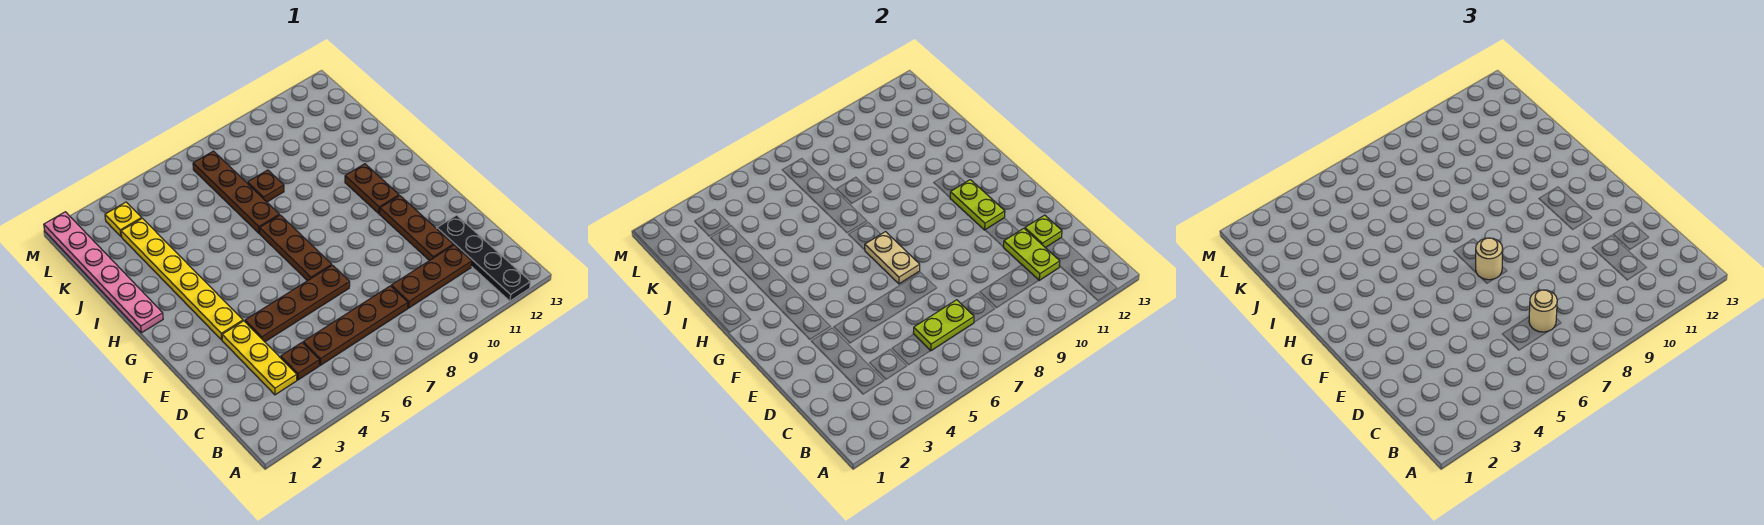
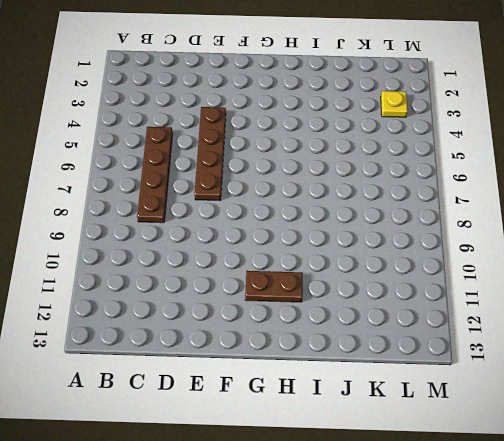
none -> black plate A12:D12 level 1
none -> yellow plate C3:E3 level 1
none -> brown plate C4 level 1

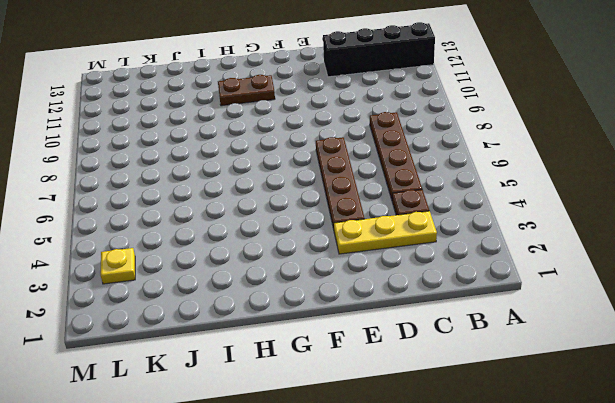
black brick A12:D12 level 1 -> black plate A12:D12 level 1
none -> brown plate C9:C11 level 1
none -> brown plate D11:F11 level 1
none -> yellow plate F3:K3 level 1

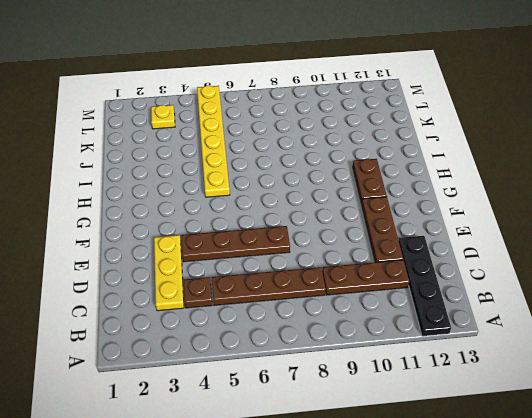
yellow plate H5:M5 level 1 -> yellow plate F3:K3 level 1
none -> brown plate F7:H7 level 1
none -> pink plate H1:M1 level 1
none -> brown plate I7:L7 level 1

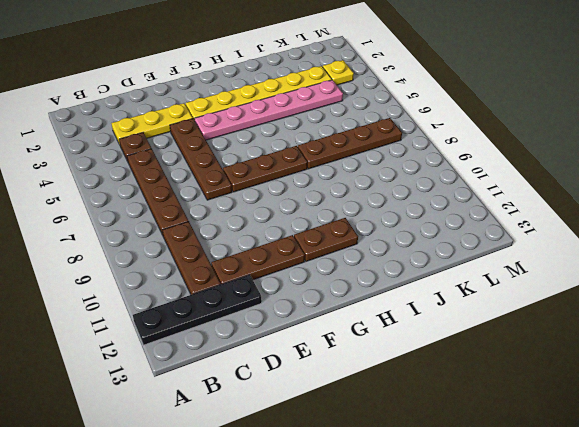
pink plate F4:K4 level 1 -> pink plate H1:M1 level 1
none -> brown plate J8 level 1
none -> lime plate C6:C7 level 2
none -> lime plate C11:D11 level 2

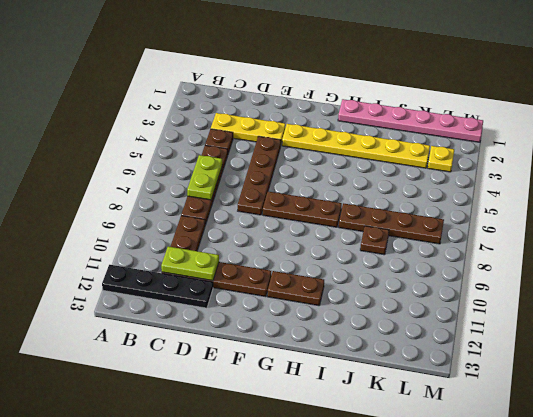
none -> lime plate D12 level 2
none -> tan plate F7:G7 level 2
none -> lime plate F11:G11 level 2

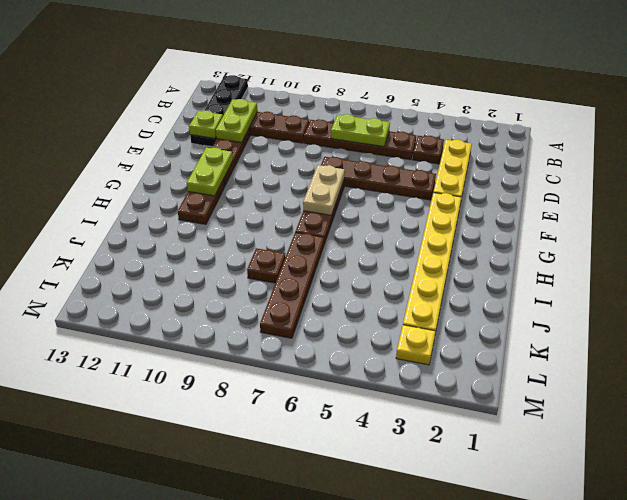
none -> pink plate H1:M1 level 1
none -> tan round brick C7 level 3
none -> tan round brick F7 level 3

